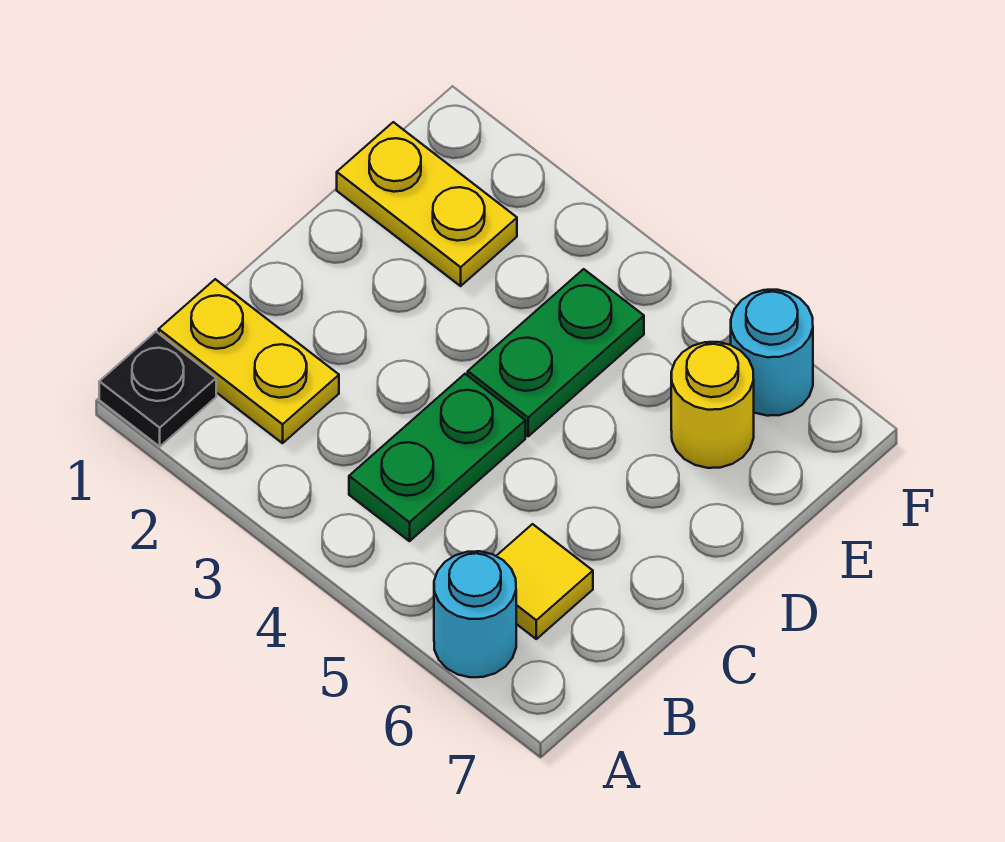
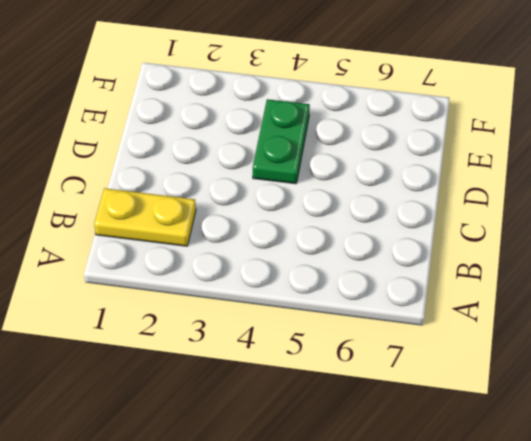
none -> black plate A1 level 1
none -> cyan round brick A6 level 1

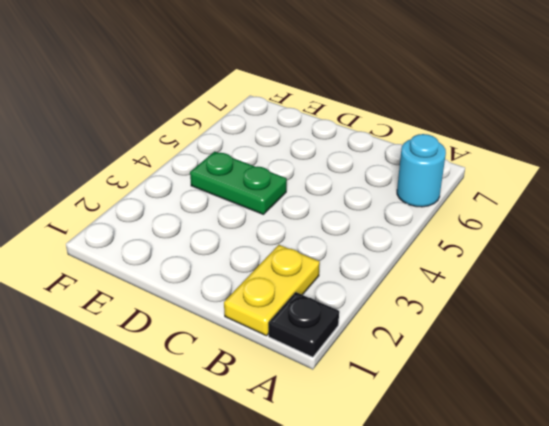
none -> green plate B4:C4 level 1
none -> yellow tile B6 level 1

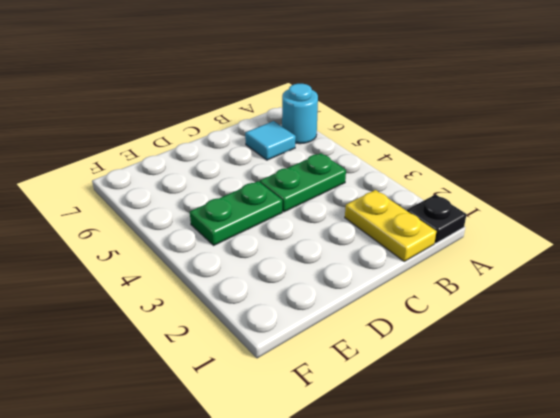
cyan tile B6 level 1 -> yellow tile B6 level 1
none -> yellow plate E1:E2 level 1
none -> yellow round brick E6 level 1

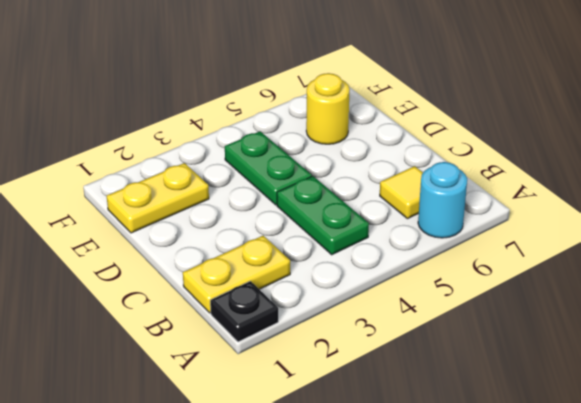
none -> cyan round brick F6 level 1

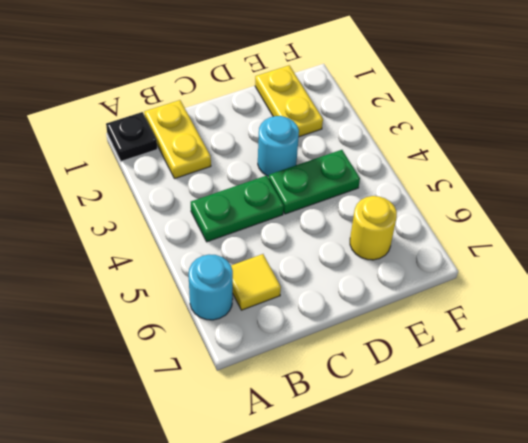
cyan round brick D3 level 1 -> cyan round brick F6 level 1

